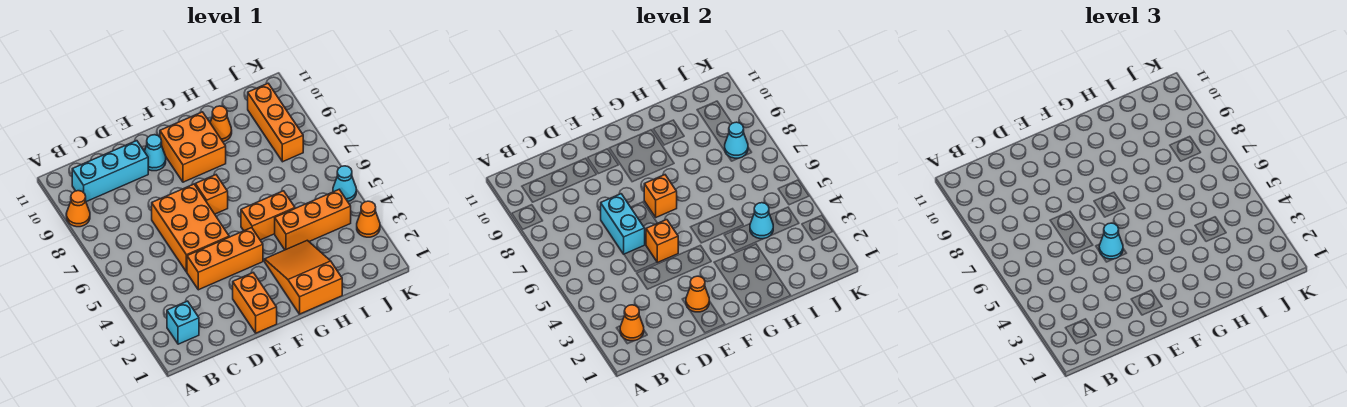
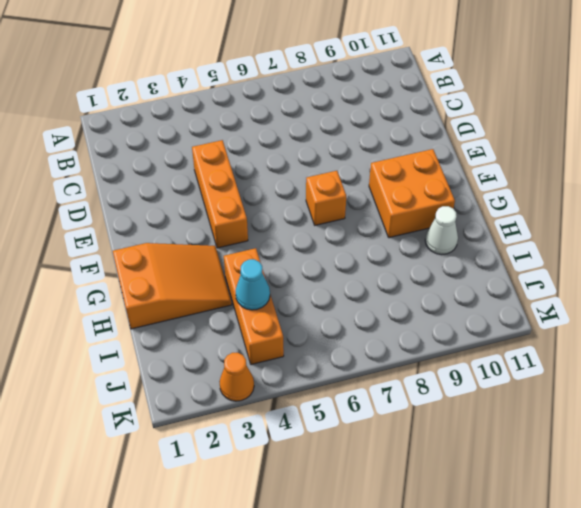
white cone H10 level 1 -> orange cone H10 level 1
none -> orange cone A9 level 1
none -> cyan brick B2 level 1
none -> cyan brick B10:D10 level 1

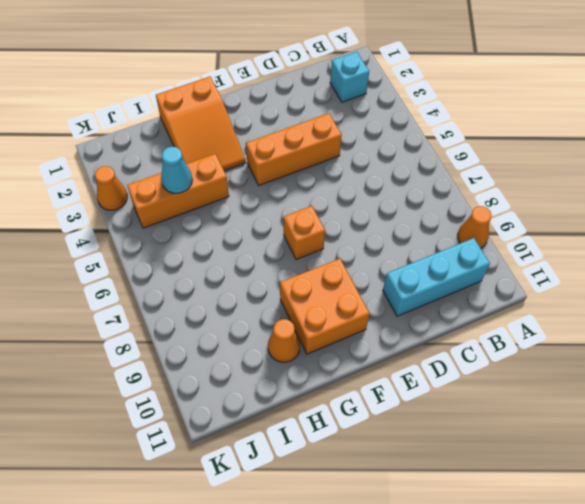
none -> orange brick D5:E7 level 1
none -> orange brick E1:E2 level 1
none -> cyan cone E10 level 1

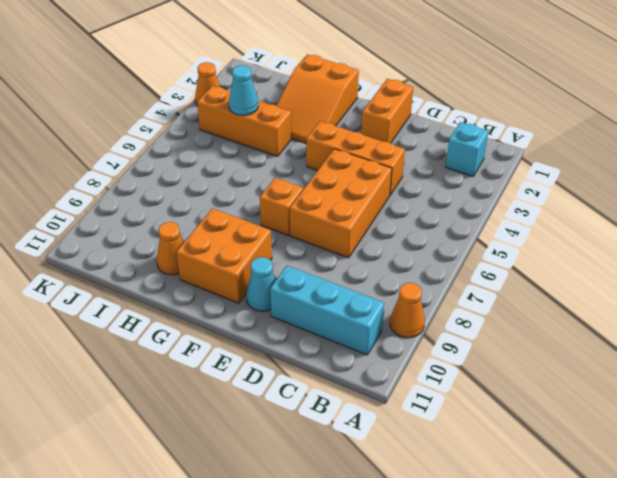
none -> orange brick G5:H5 level 1
none -> orange brick J8:J10 level 1
none -> cyan cone K5 level 1

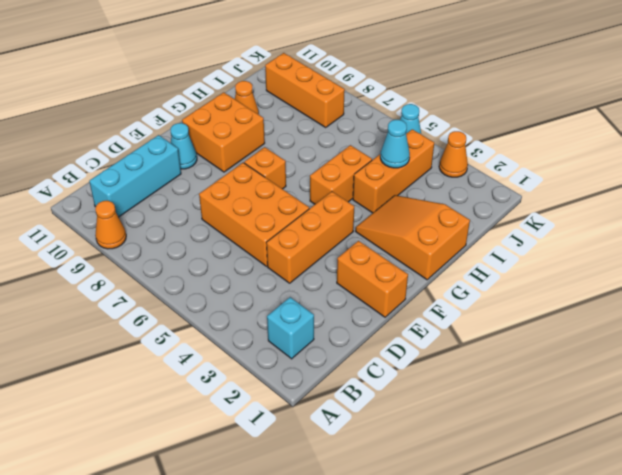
none -> orange cone B2 level 2
none -> cyan brick D6:D7 level 2
none -> orange cone E2 level 2

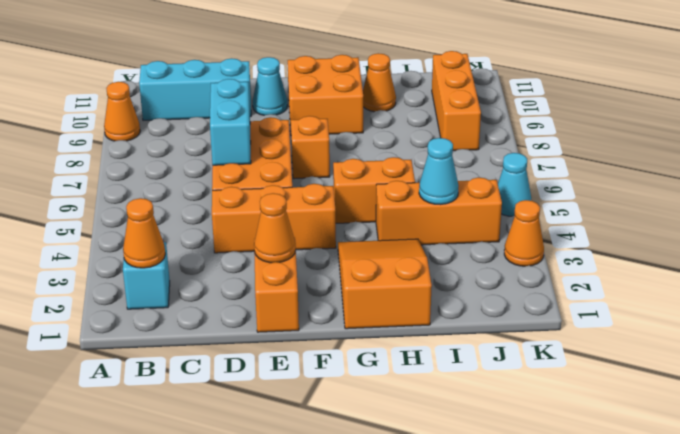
none -> orange brick E5 level 2
none -> orange brick F7 level 2
none -> cyan cone J8 level 2

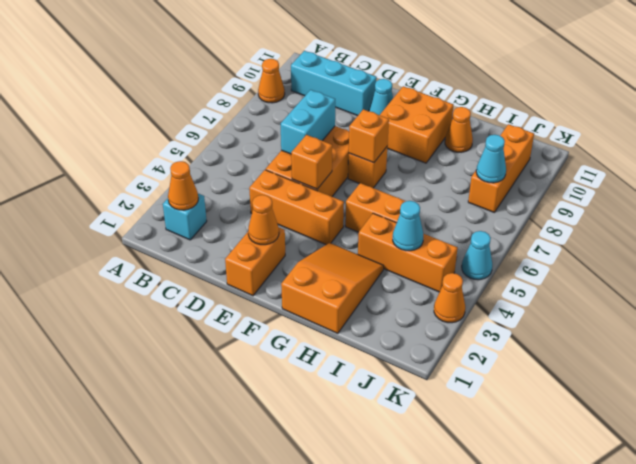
none -> cyan cone E5 level 3

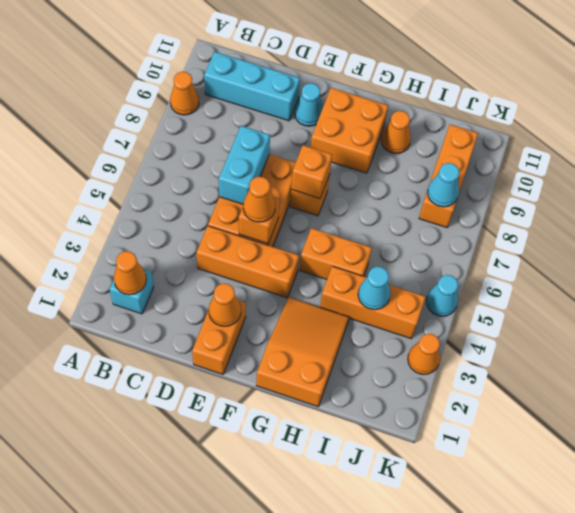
orange cone E5 level 3 -> cyan cone E5 level 3

